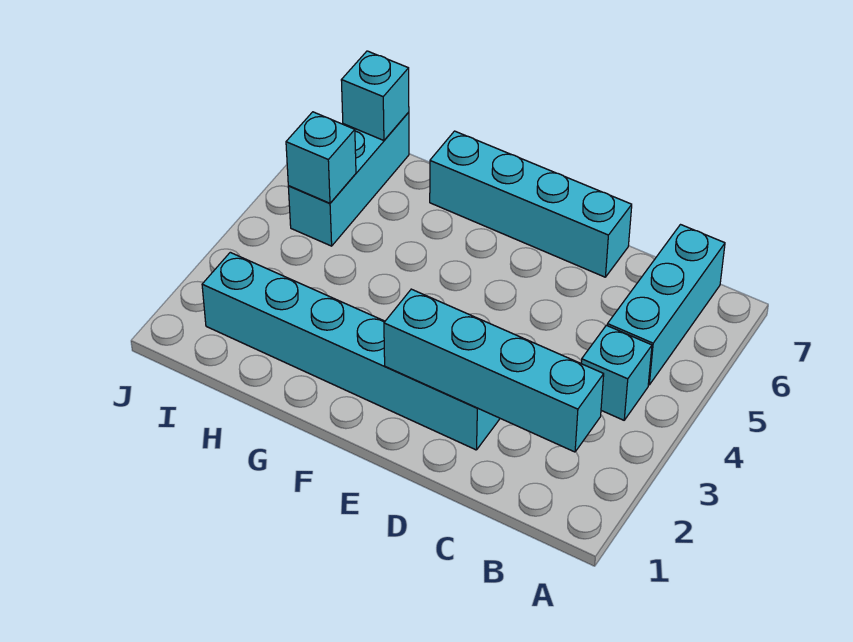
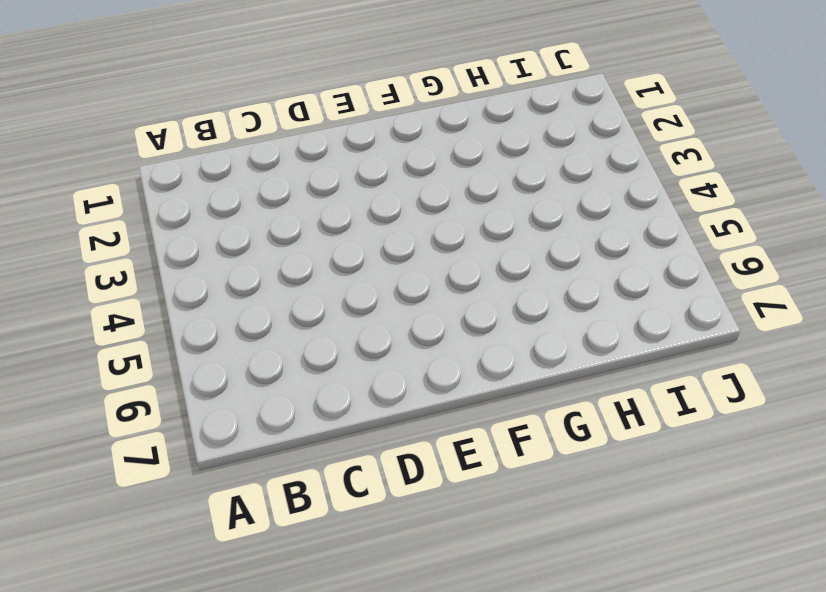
none -> cyan brick B4 level 1
none -> cyan brick B5:B7 level 1

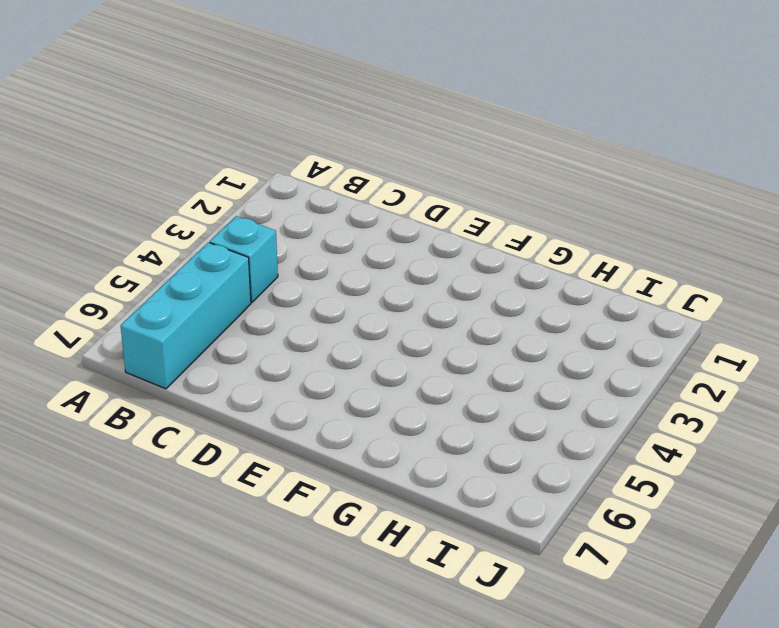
none -> cyan brick D2:I2 level 1
none -> cyan brick D7:G7 level 1

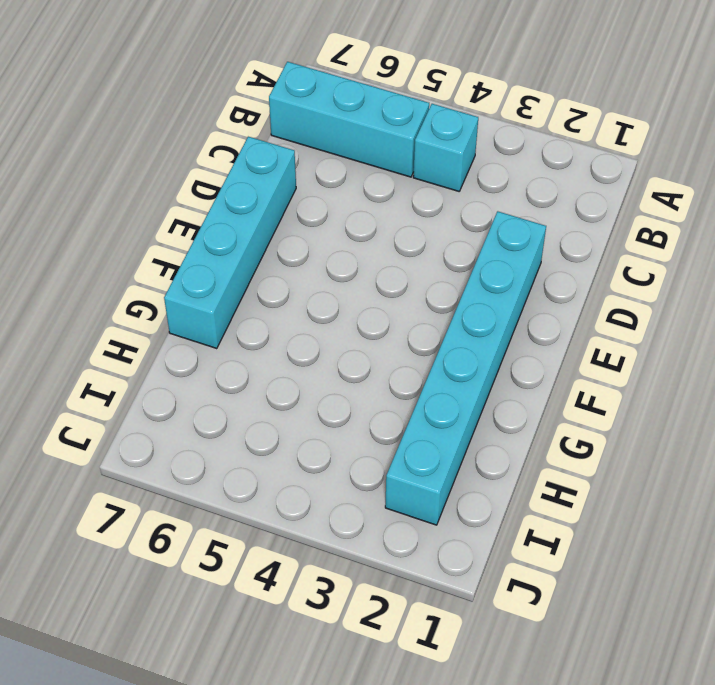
none -> cyan brick I5:I7 level 1
none -> cyan brick B2:E2 level 2

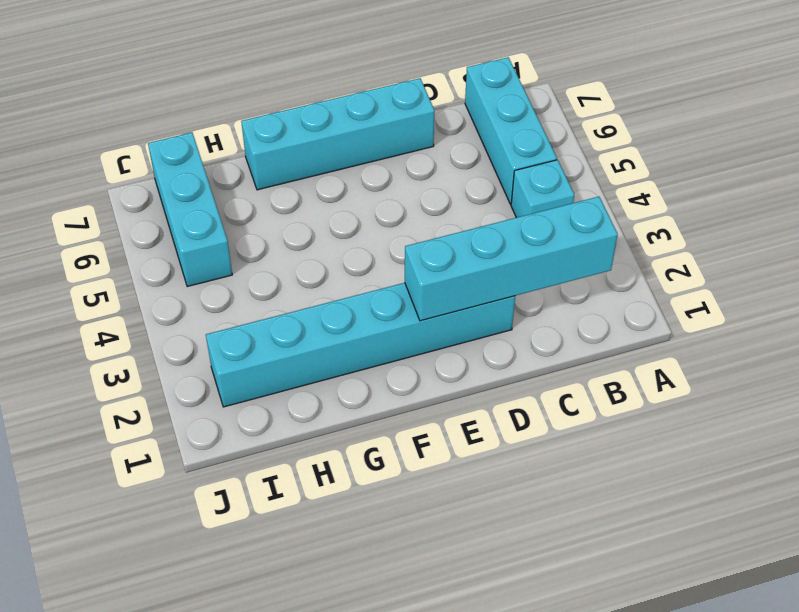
none -> cyan brick I5 level 2
none -> cyan brick I7 level 2

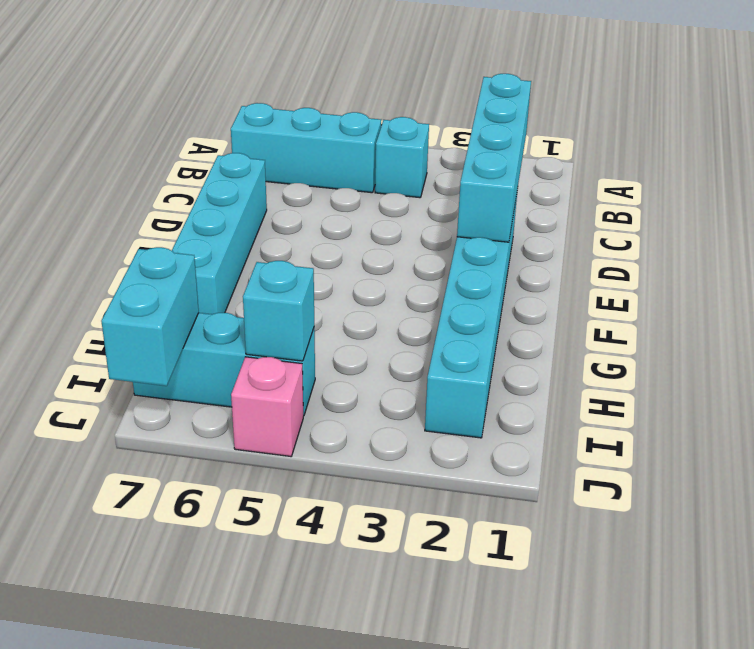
cyan brick I7:J7 level 2 -> cyan brick I7 level 2
pink brick J5 level 1 -> none

